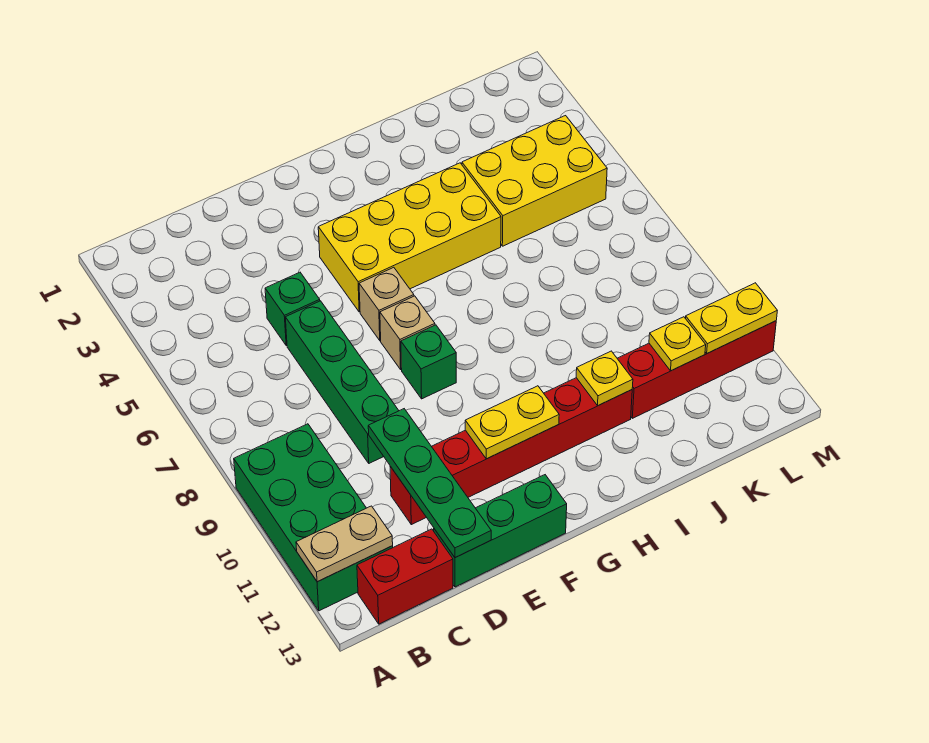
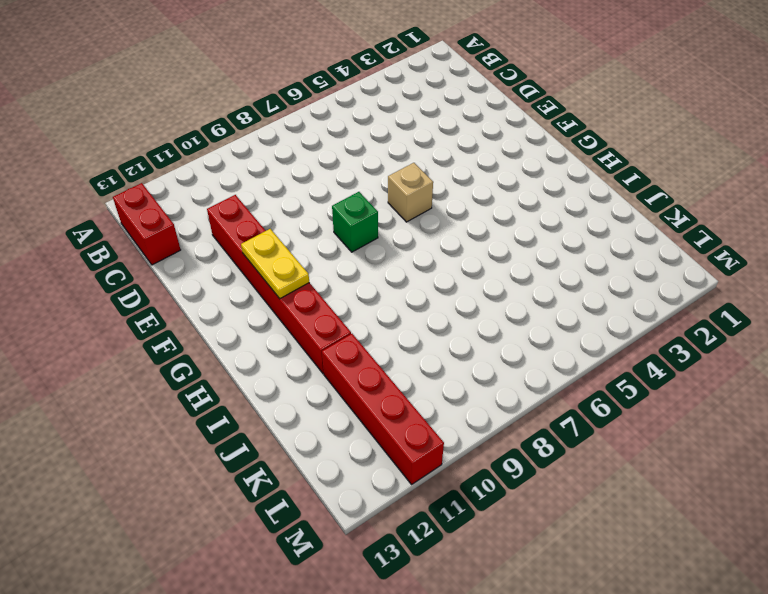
none -> green brick A9:B12 level 1
none -> green brick D5 level 1
none -> green brick D6:D9 level 1

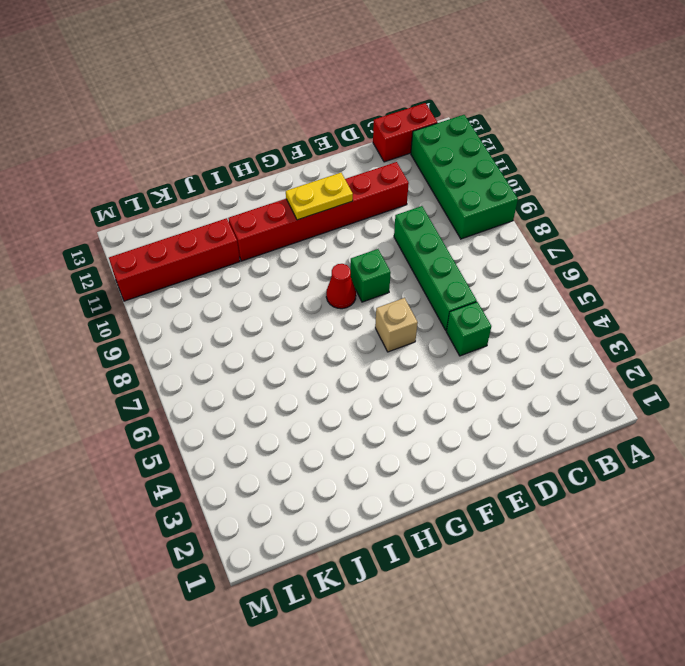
red cone G8 level 1 -> none
none -> green brick D13:F13 level 1
none -> yellow brick F4:I5 level 1
none -> tan brick F7 level 1

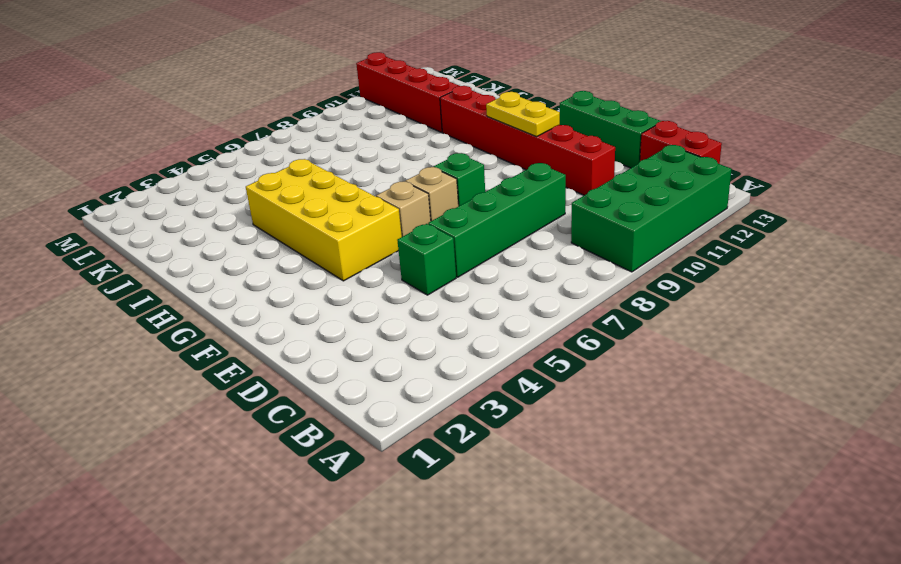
none -> yellow brick J4:L5 level 1
none -> tan plate A12:B12 level 2
none -> green plate D10:D13 level 2

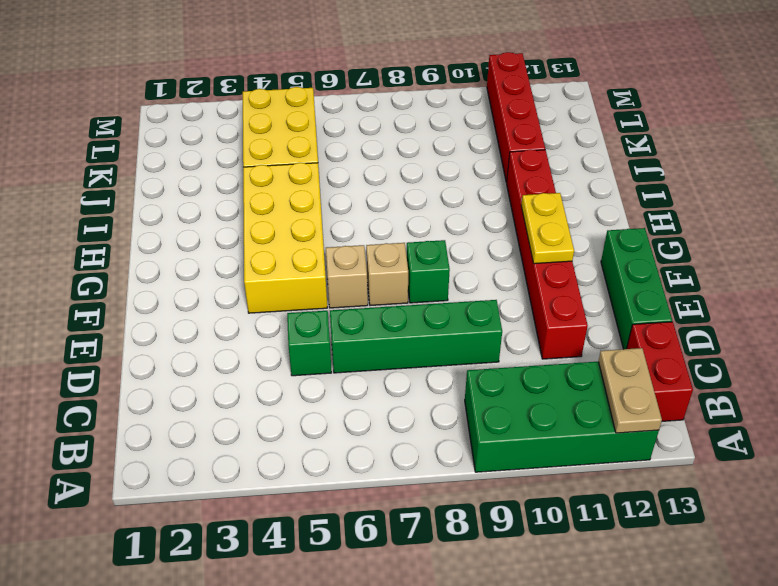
none -> green plate D10:D13 level 2
none -> yellow plate I11 level 2
none -> yellow plate K11 level 2

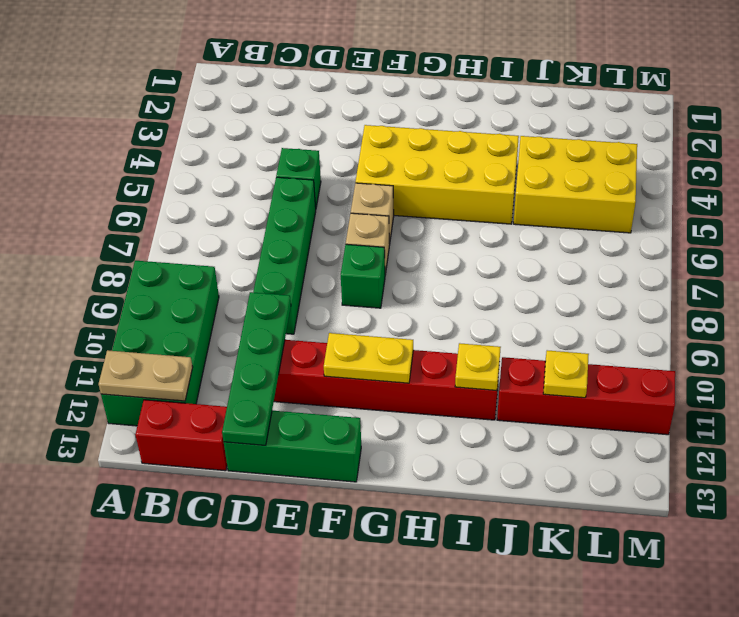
none -> yellow plate L11:M11 level 2

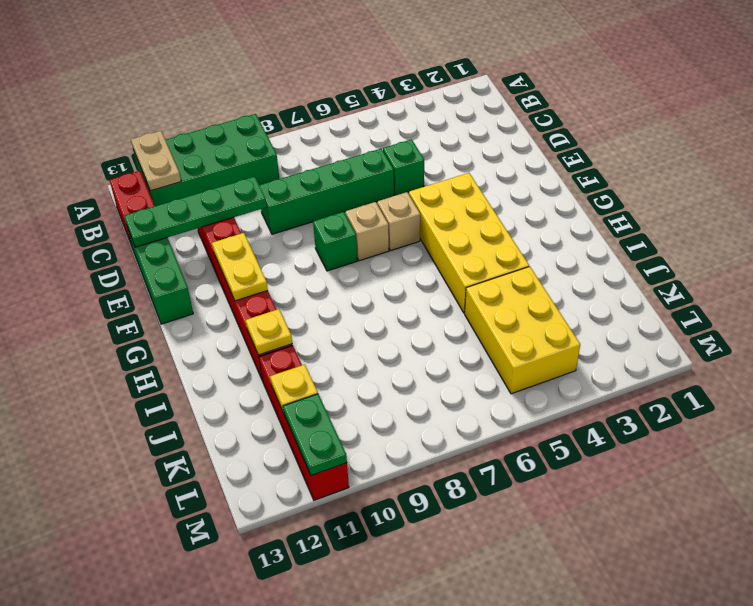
green plate L11:M11 level 2 -> yellow plate L11:M11 level 2

